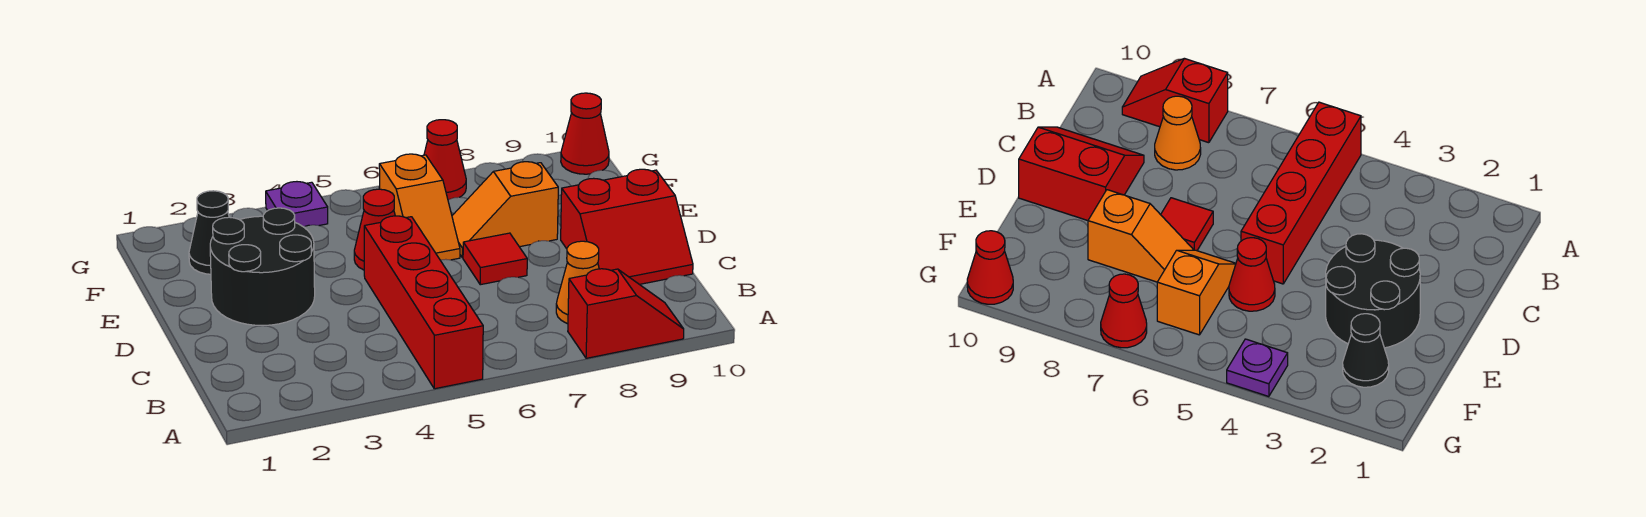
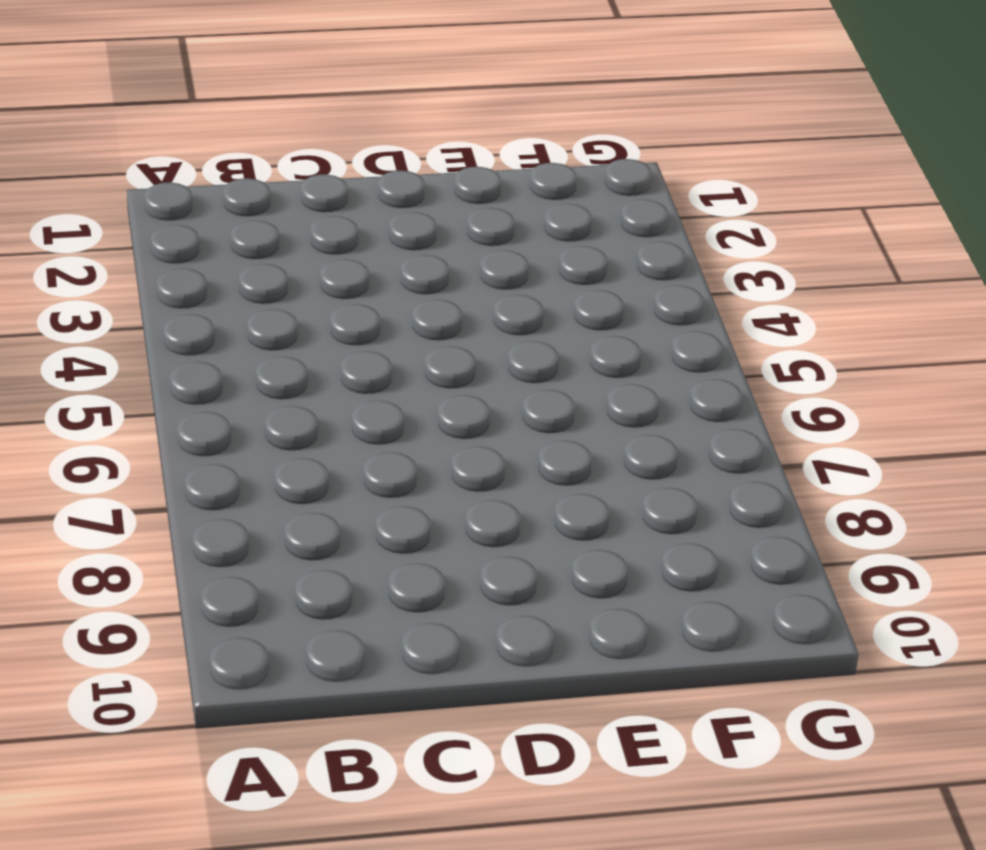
none -> red brick A5:D5 level 1
none -> red slope A8:A9 level 1 top 8
none -> orange cone B8 level 1

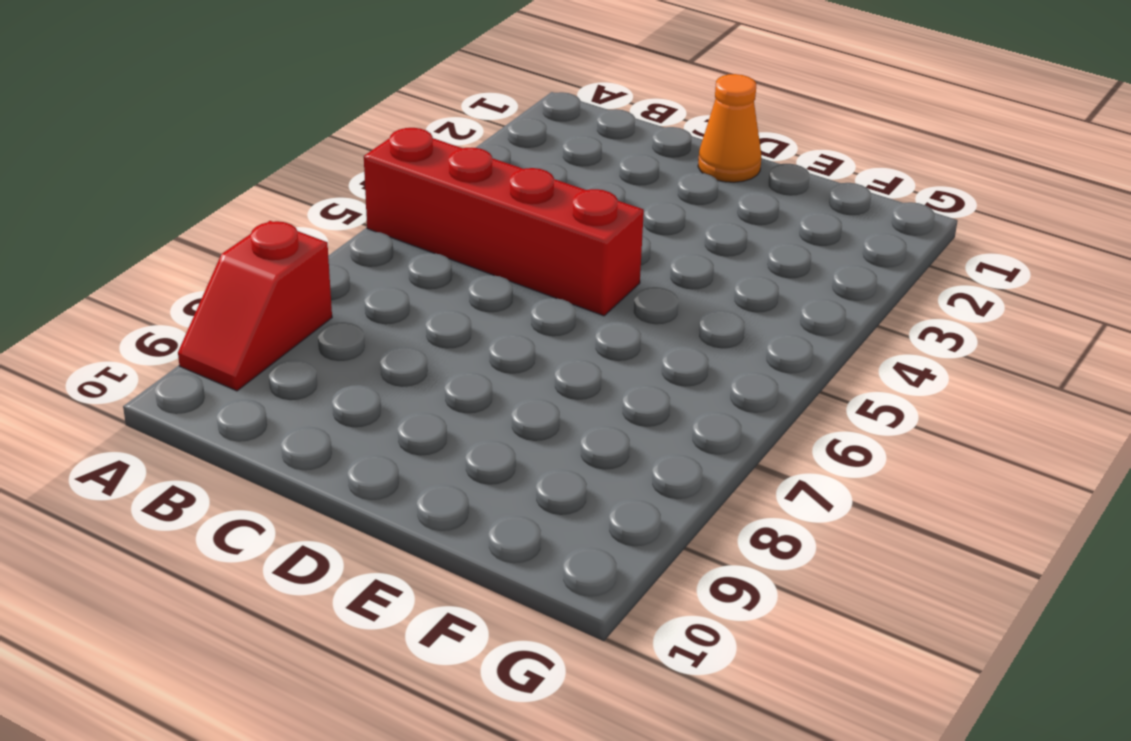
orange cone D1 level 1 -> orange cone B8 level 1
none -> red slope C9:D10 level 1 top D
none -> black round brick D2:E3 level 1
none -> red tile D7 level 1

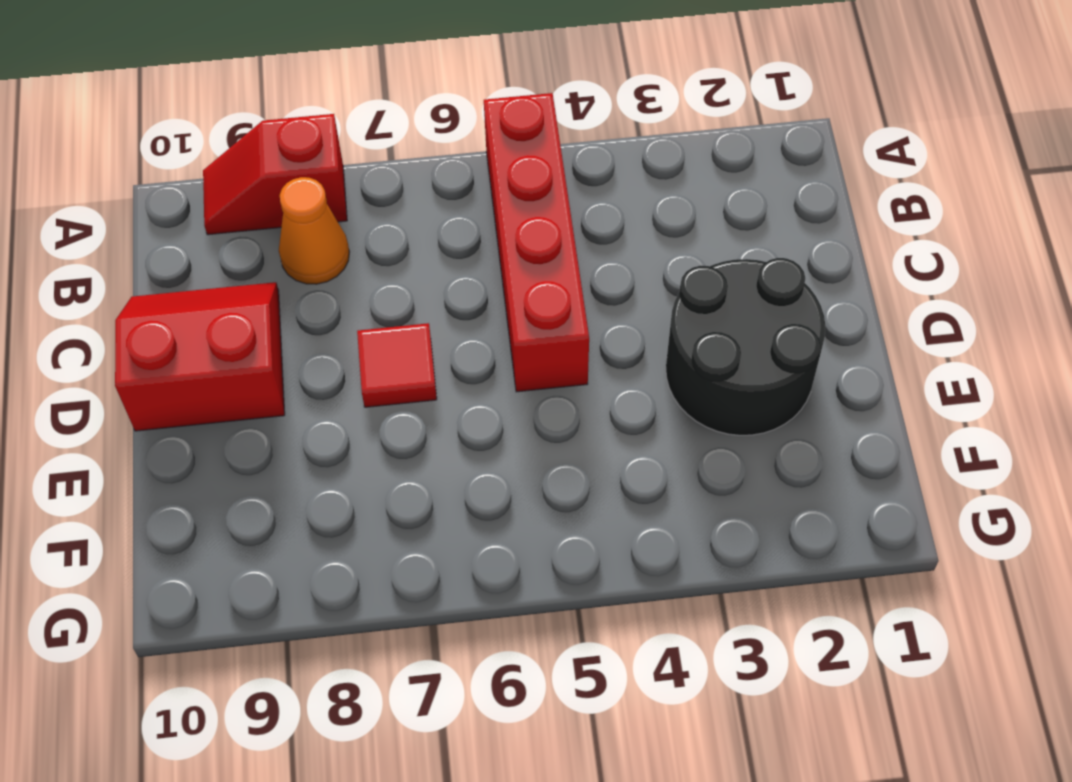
none -> red cone E5 level 1
none -> orange slope E6:F6 level 1 top F
none -> orange slope E7:E8 level 1 top 8

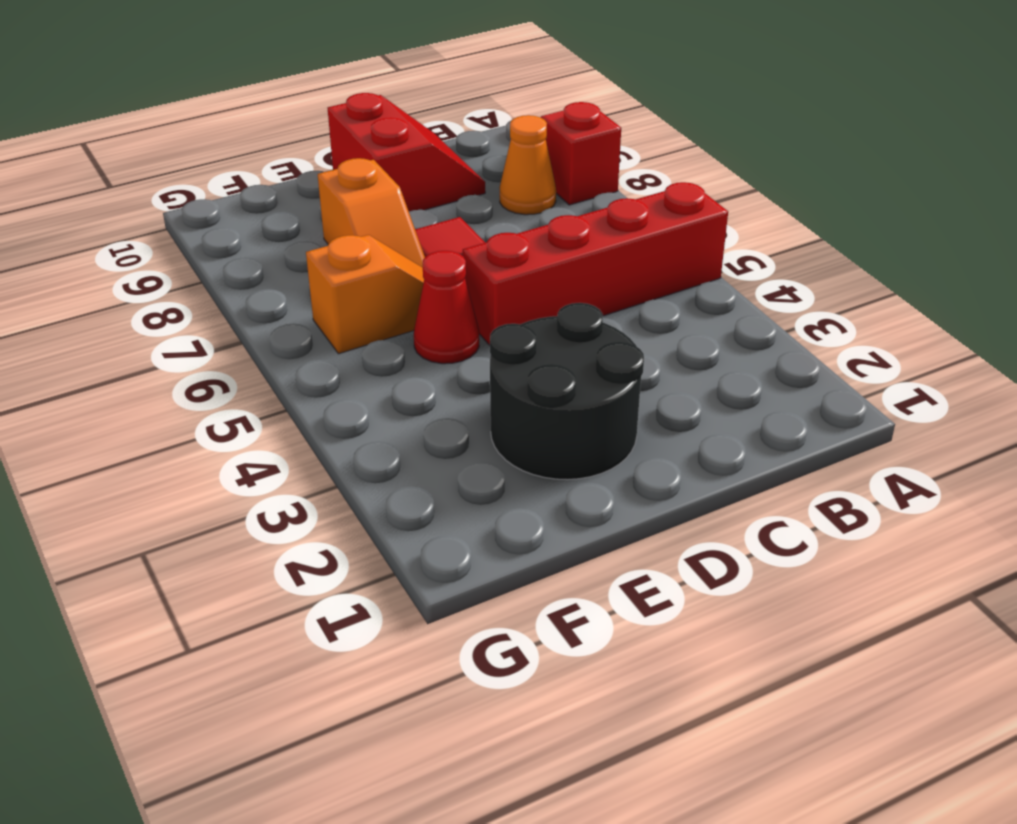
none -> black cone F2 level 1
none -> purple plate G4 level 1
none -> red cone G7 level 1

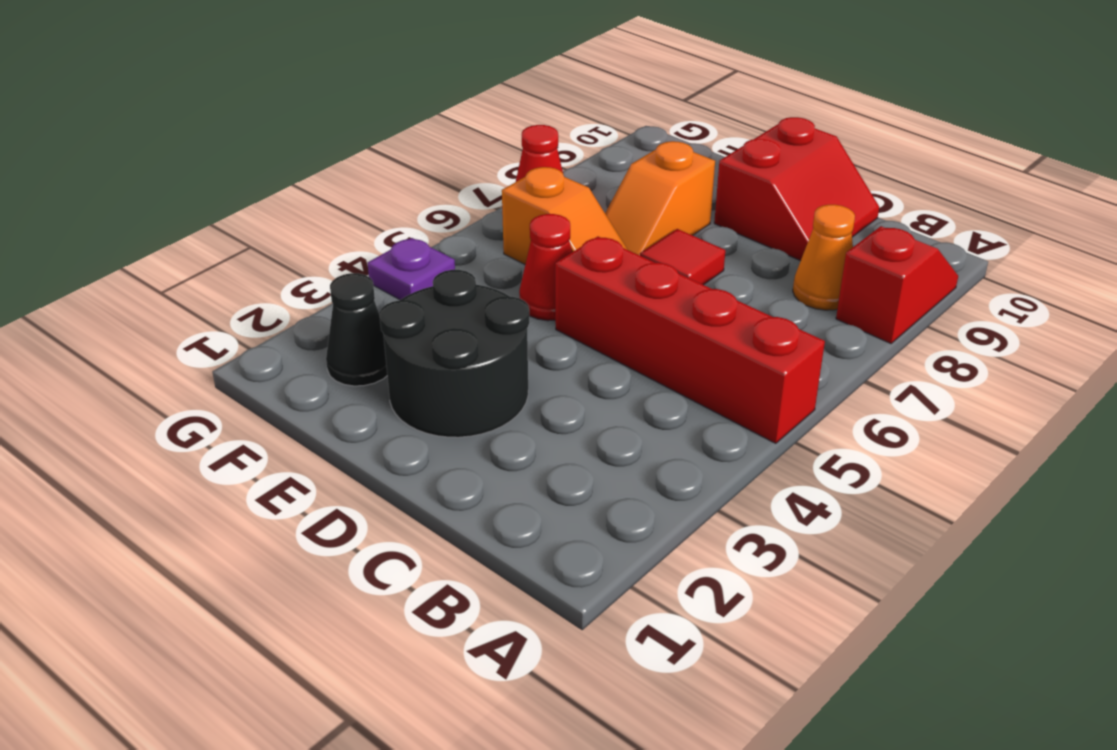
none -> red cone G10 level 1

